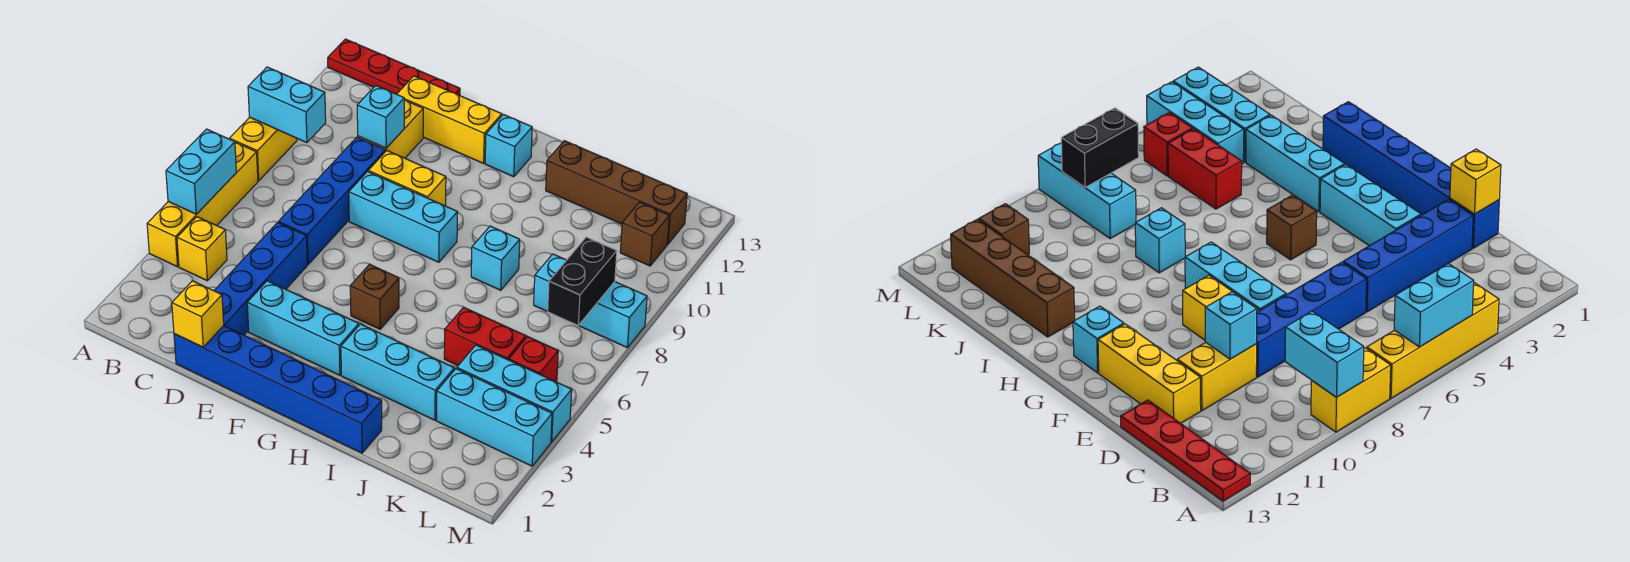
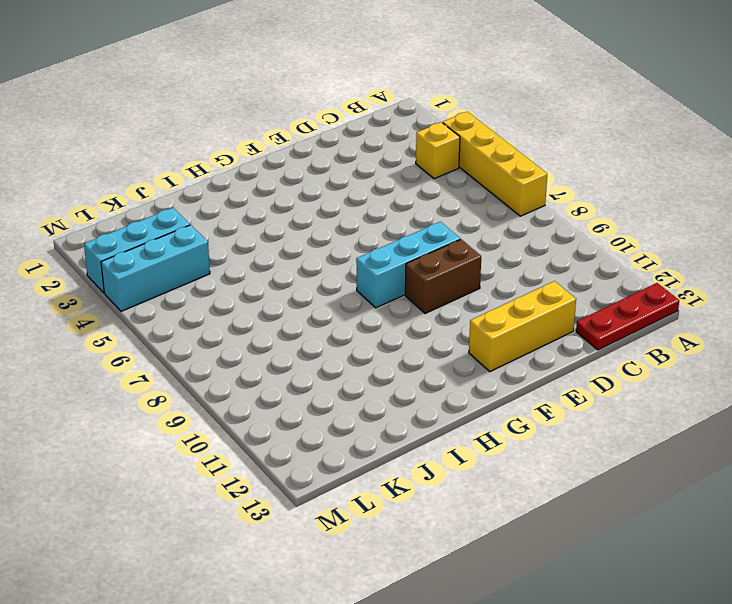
red plate A13:C13 level 1 -> red plate A13:D13 level 1
brown brick E9:F9 level 1 -> yellow brick E9:F9 level 1
none -> yellow brick A8:A9 level 1
none -> blue brick D1:I1 level 1
none -> blue brick D2:D5 level 1

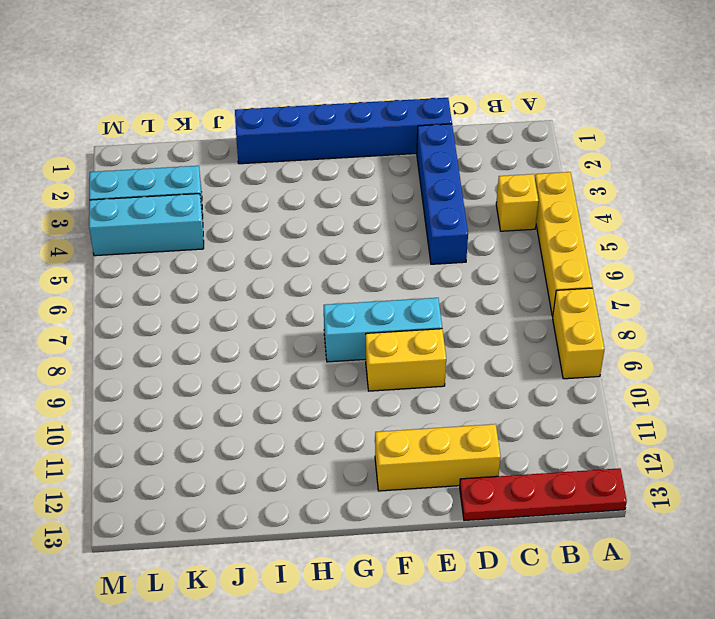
none -> blue brick D6:D9 level 1
none -> yellow brick D10:D11 level 1
none -> cyan brick E3:G3 level 1

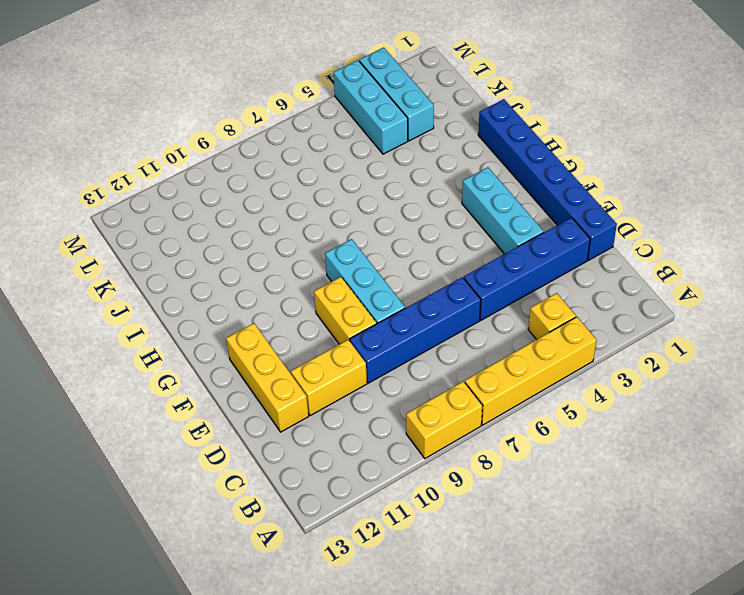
none -> red plate A13:D13 level 1
none -> brown brick G5 level 1
none -> cyan brick G12 level 1

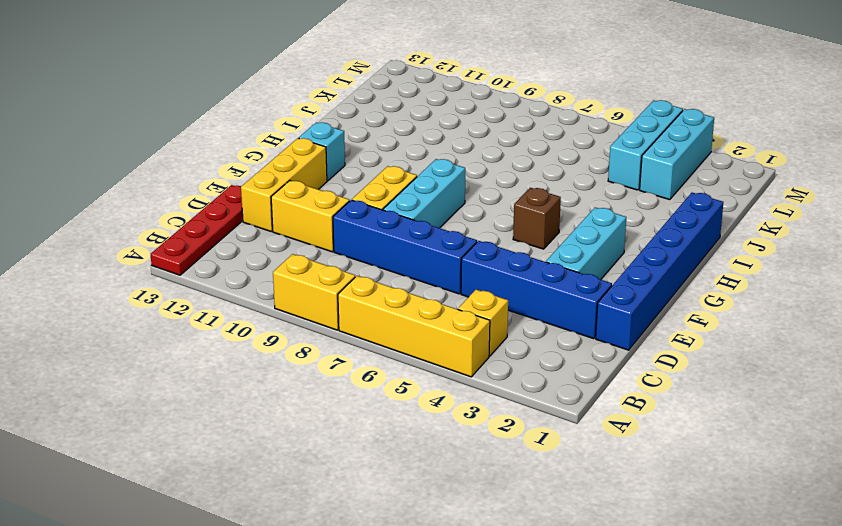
none -> cyan brick H3:J3 level 1
none -> cyan brick I8 level 1
none -> brown brick I12:L12 level 1

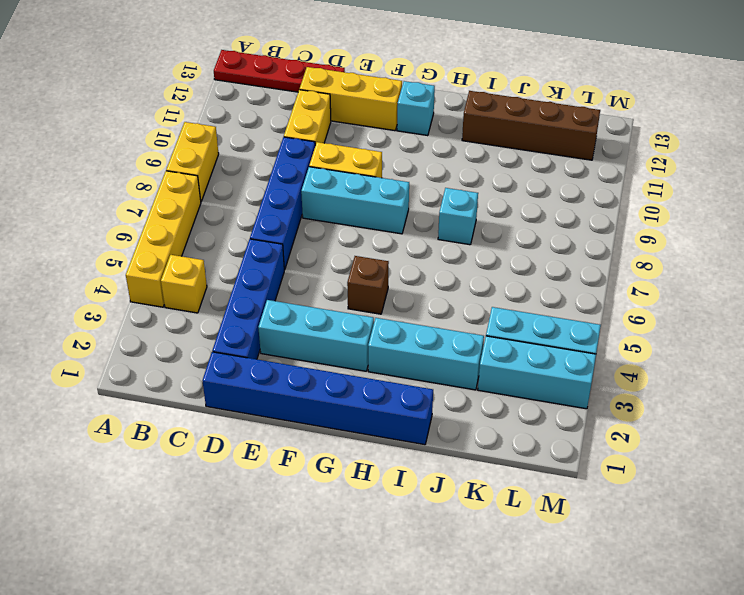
none -> red brick J5:K5 level 1
none -> cyan brick K8:M8 level 1
none -> red brick L5 level 1

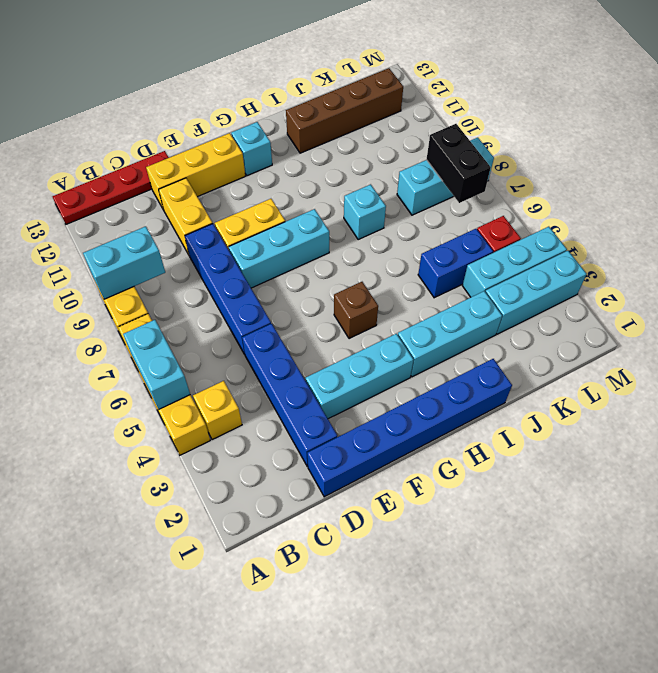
blue brick J5:K5 level 1 -> red brick J5:K5 level 1
none -> brown brick L11 level 1
none -> yellow brick D1 level 2
none -> cyan brick D10 level 2

